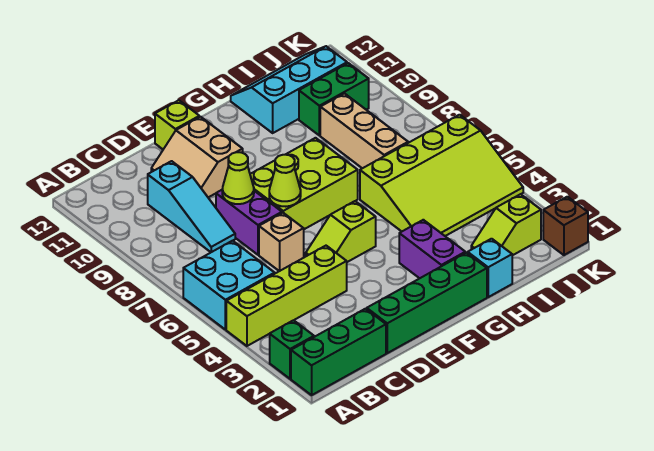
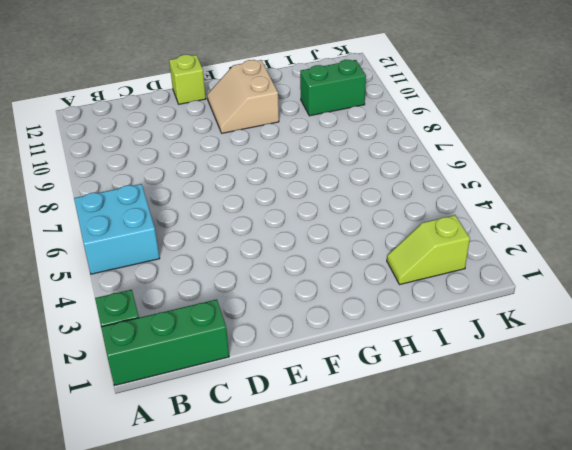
tan slope F10:G11 level 1 top G -> tan slope D10:E11 level 1 top E
none -> lime brick A4:D4 level 1
none -> cyan slope C8:C10 level 1 top 10
none -> green brick D1:G1 level 1

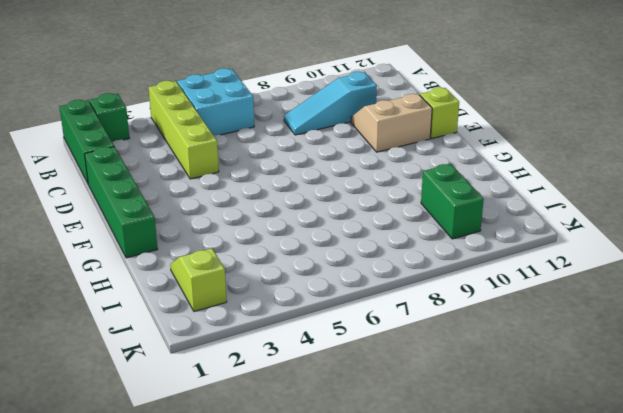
none -> tan brick D6 level 1
none -> purple brick D7:D8 level 1
none -> lime slope E5:F5 level 1 top F

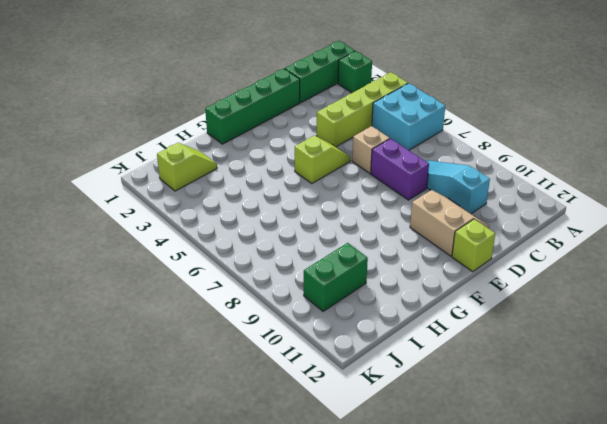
none -> lime brick E7:G8 level 1
none -> purple brick G2:G3 level 1
none -> cyan brick H1 level 1

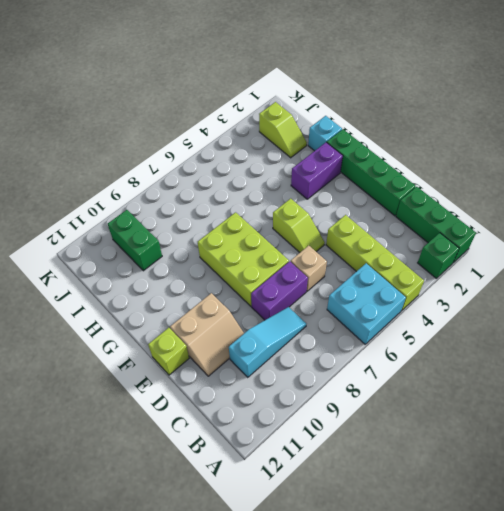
none -> lime slope H4:K6 level 1 top 6
none -> cyan slope H11:J12 level 1 top 11
none -> tan brick I7:I9 level 1

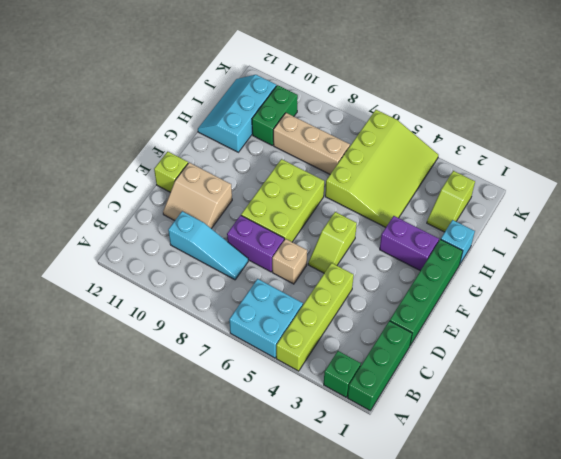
none -> brown brick K1 level 1
none -> lime cone D8 level 2
none -> lime cone E7 level 2

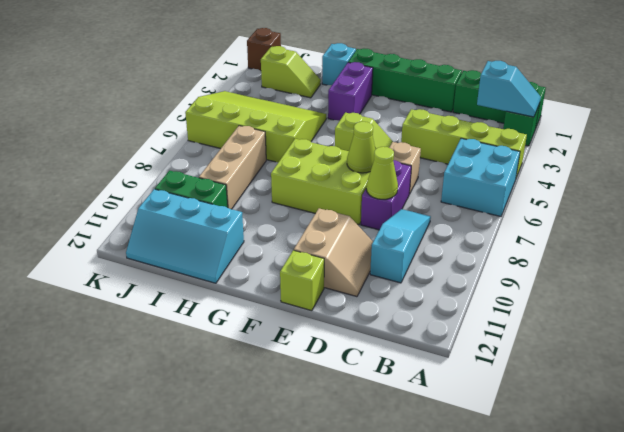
cyan slope A2:B2 level 2 top B -> none

